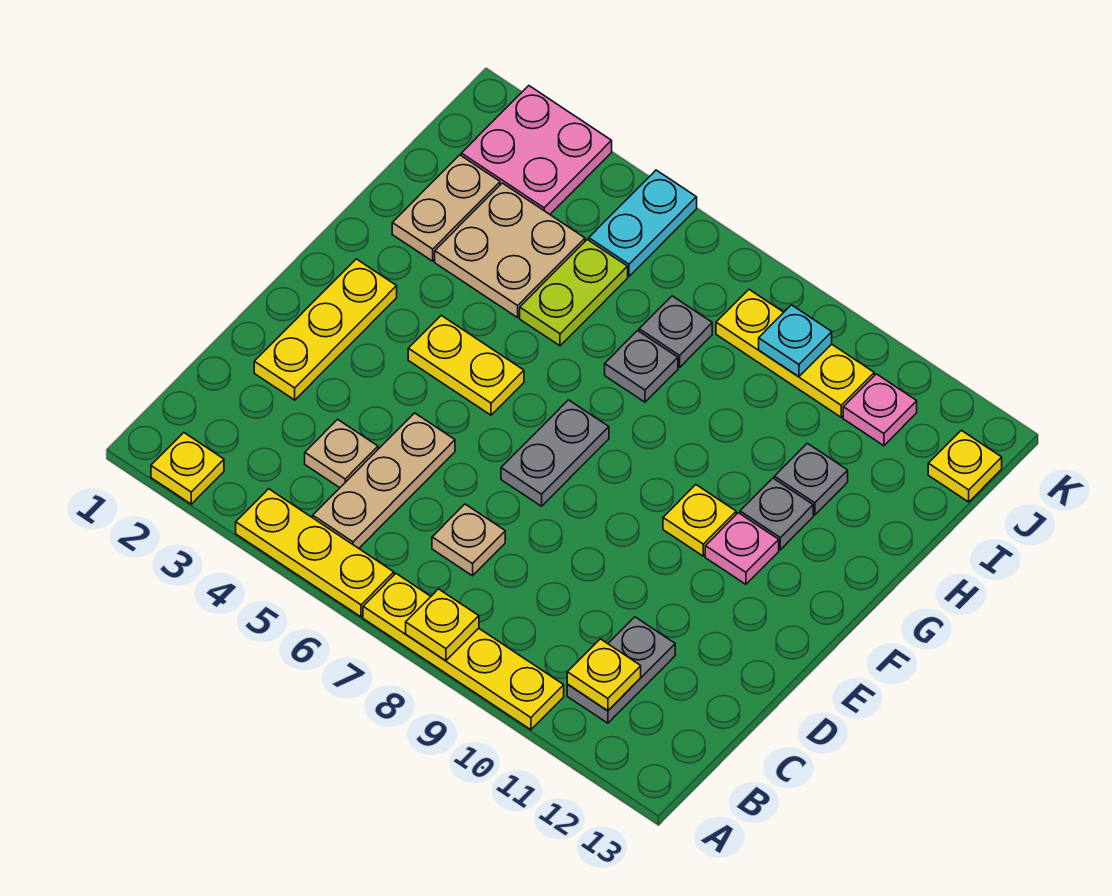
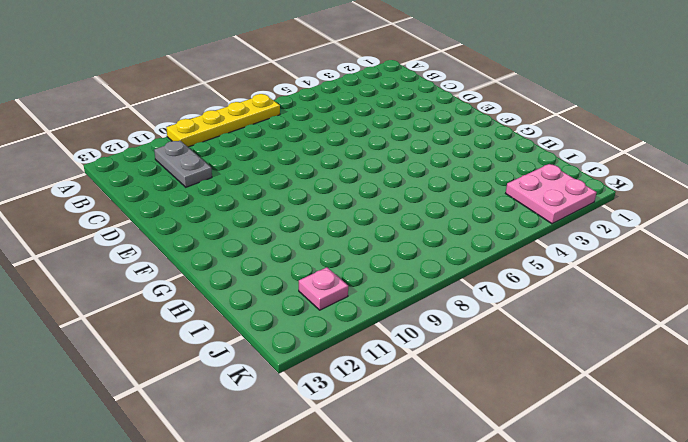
none -> yellow plate A2 level 1
none -> yellow plate A4:A6 level 1
none -> tan plate B5:D5 level 1

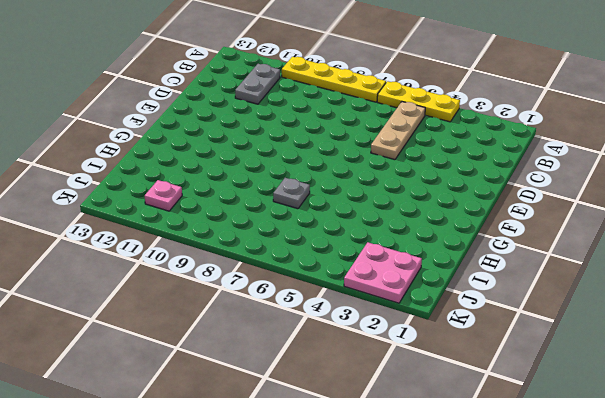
none -> yellow plate A2 level 1
none -> tan plate C4 level 1
none -> tan plate C7 level 1

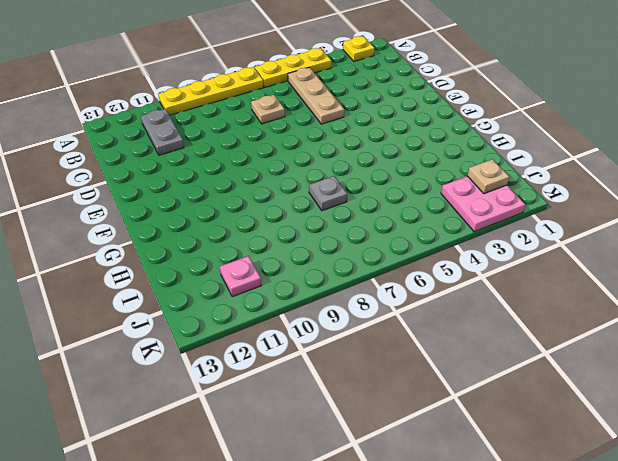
tan plate J2 level 2 -> tan plate C4 level 1
none -> yellow plate D2:F2 level 1
none -> grey plate E7:F7 level 1
none -> yellow plate F4:F5 level 1

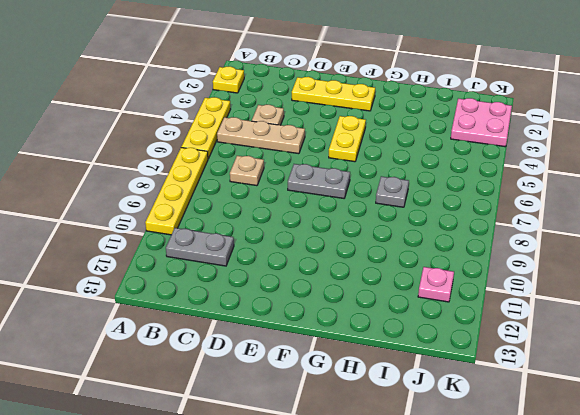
none -> yellow plate F10 level 1
none -> pink plate F11 level 1
none -> grey plate G11 level 1

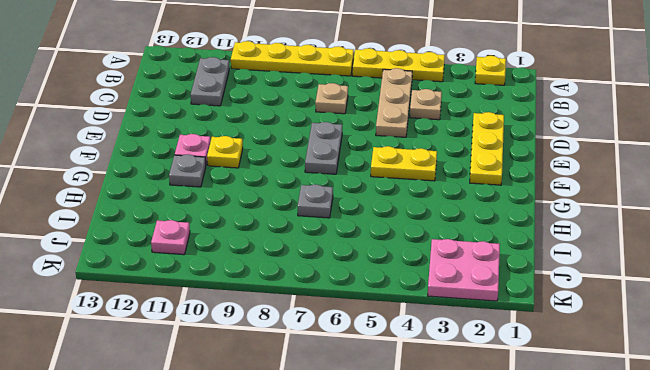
none -> tan plate H2:I2 level 1
none -> tan plate H3:I4 level 1
none -> lime plate H5:I5 level 1

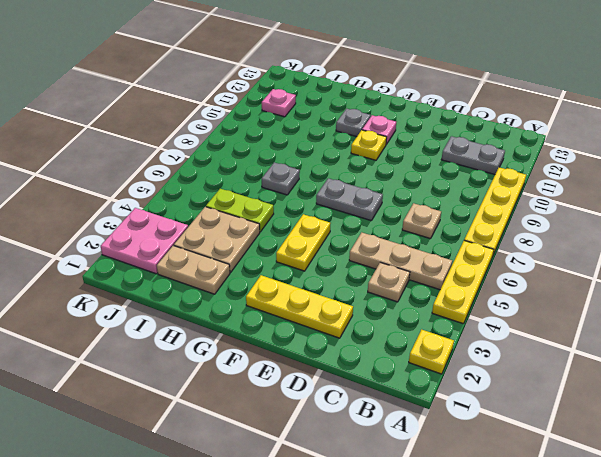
none -> grey plate H11 level 1
none -> grey plate I7 level 1
none -> cyan plate J5:K5 level 1

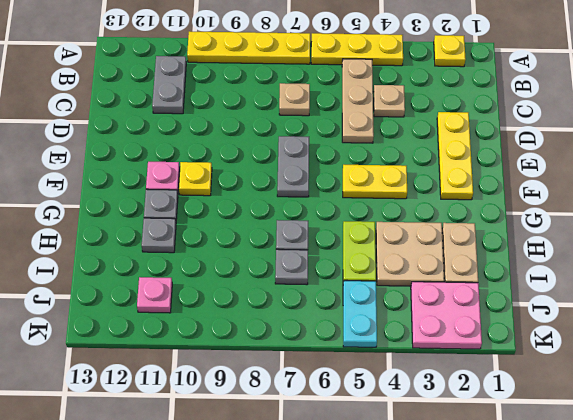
none -> yellow plate J8:J10 level 1
none -> yellow plate J13 level 1
none -> yellow plate A8 level 2

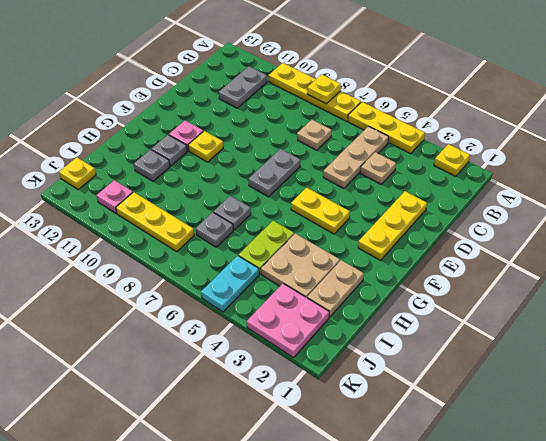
none -> yellow plate B11 level 2
none -> cyan plate J9 level 2

